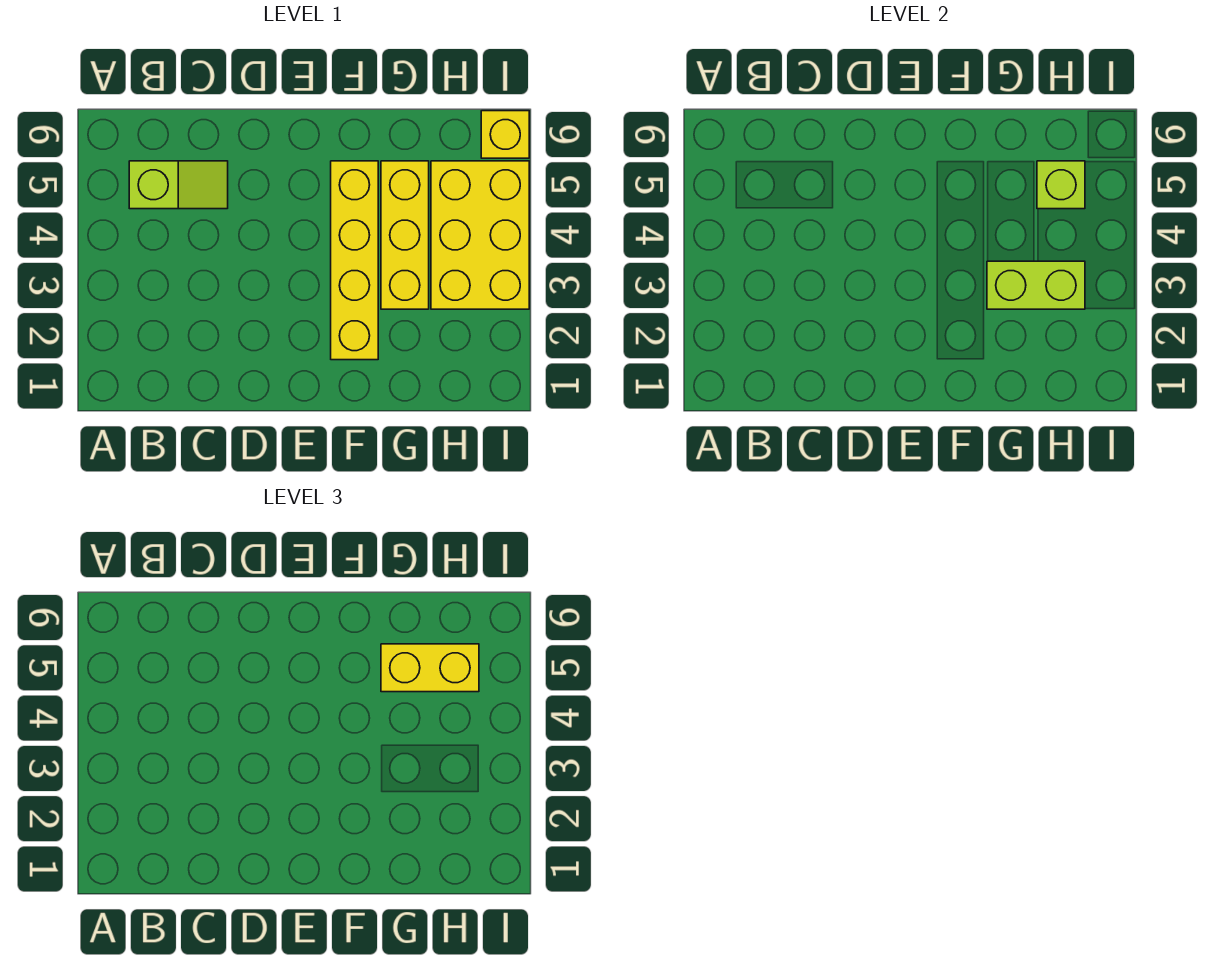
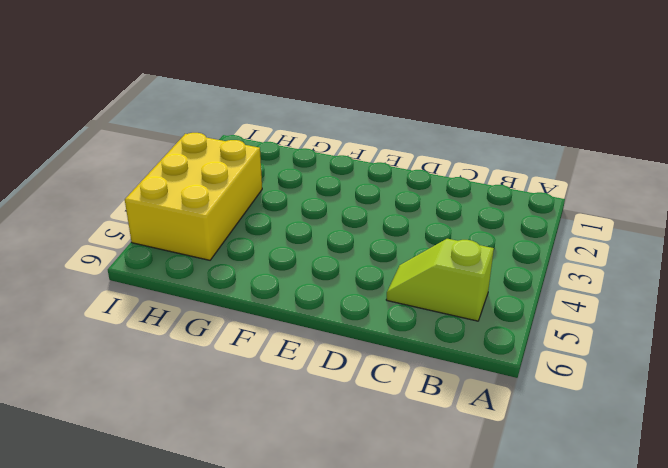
none -> yellow brick F2:F5 level 1
none -> yellow brick G3:G5 level 1

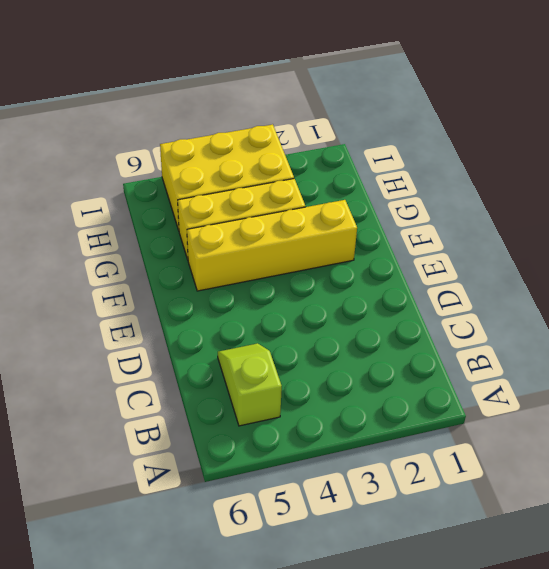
none -> yellow brick I6 level 1
none -> lime brick G3:H3 level 2

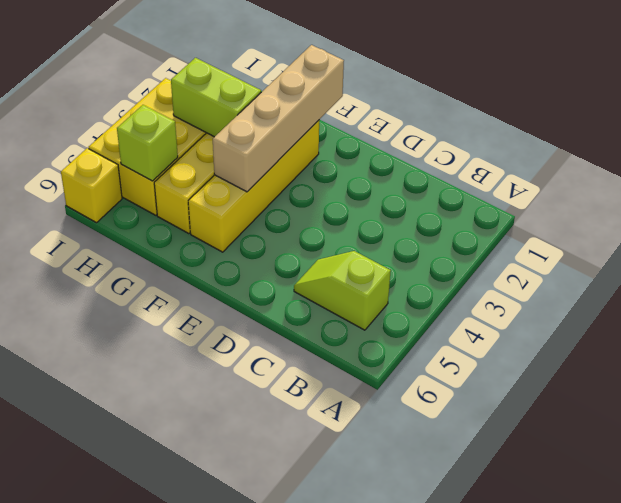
tan brick F1:F4 level 2 -> none
none -> yellow brick G5:H5 level 3

